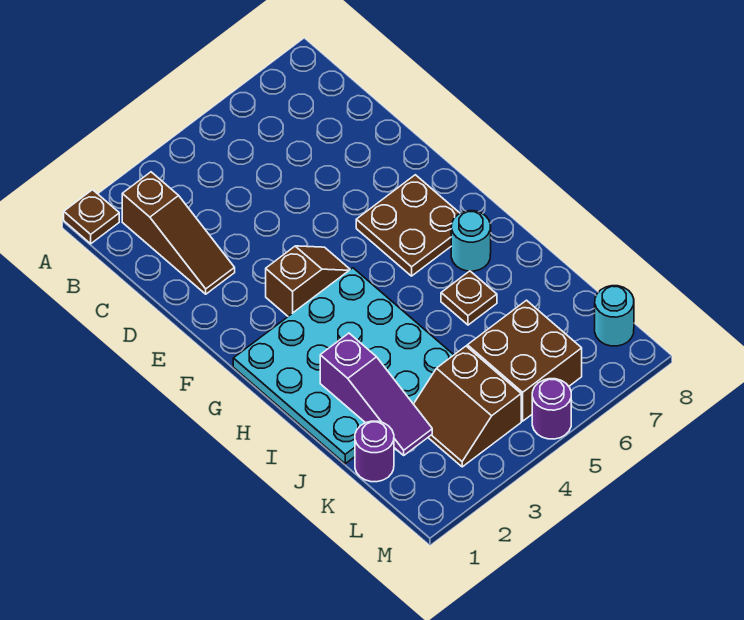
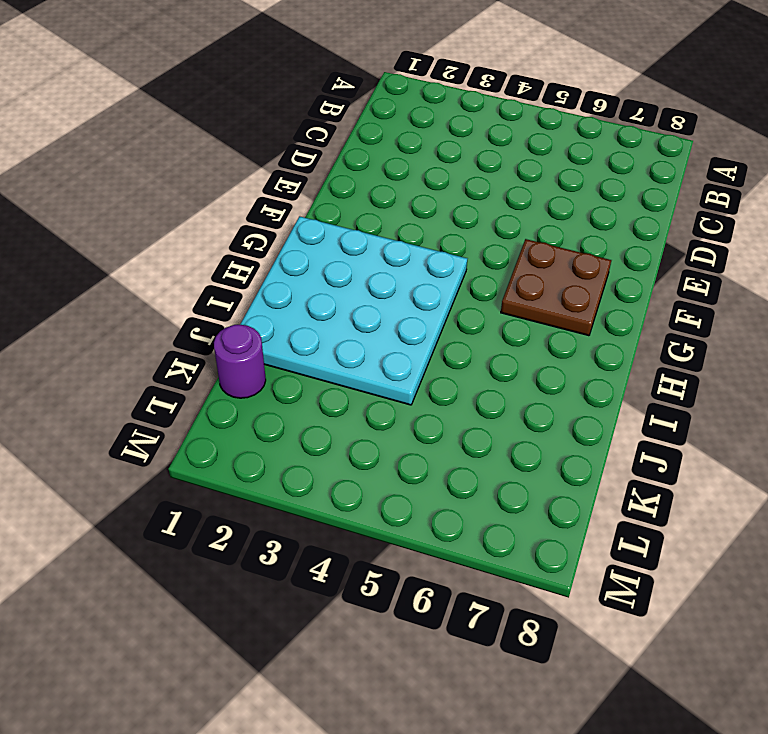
none -> brown plate A1 level 1
none -> brown slope B2:D2 level 1 top B
none -> brown slope F3:F4 level 1 top 3

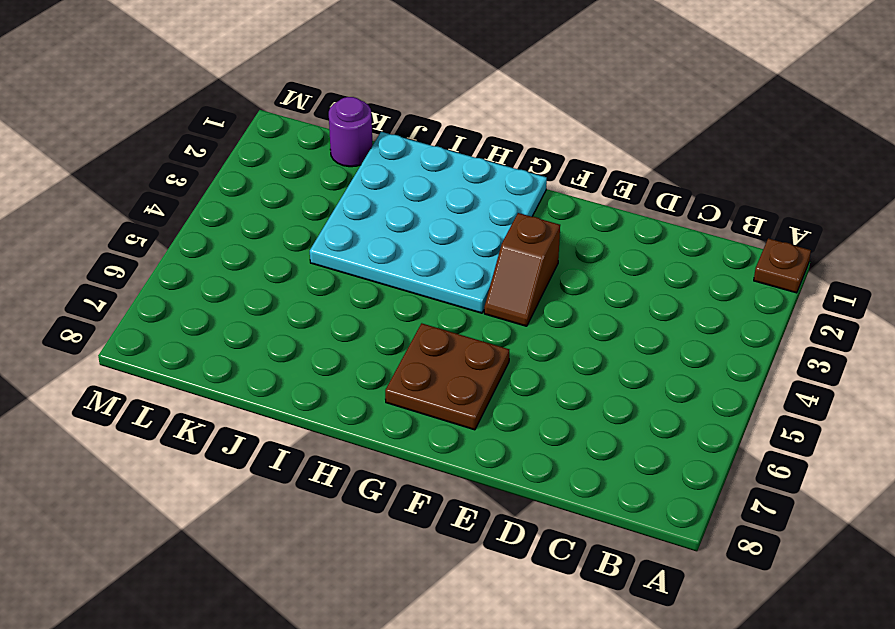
none -> brown slope B2:D2 level 1 top B
none -> cyan round brick H7 level 1
none -> brown plate I6 level 1

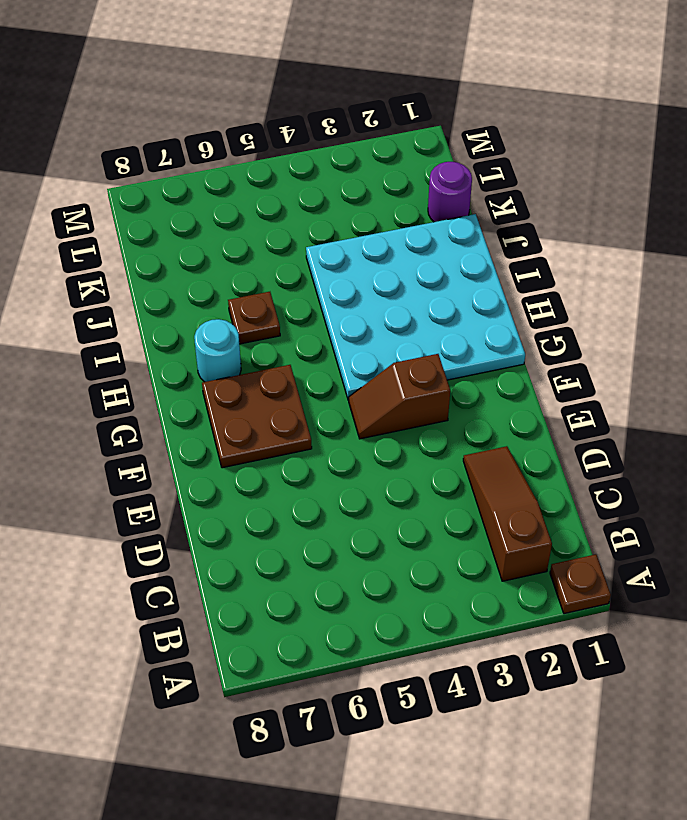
none -> brown slope K3:L4 level 1 top 4
none -> brown brick K5:L6 level 1
none -> cyan round brick L8 level 1

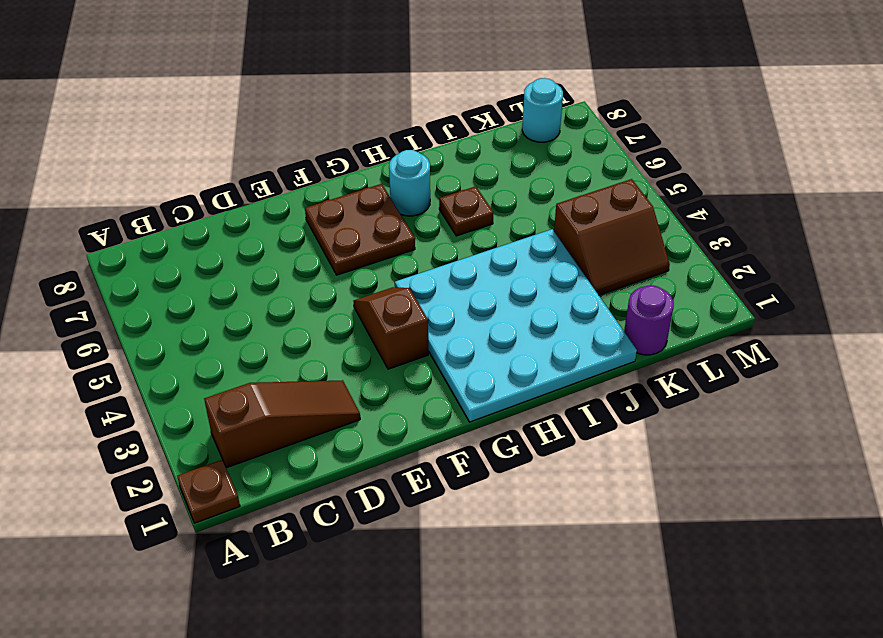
none -> brown brick K5:L6 level 1
none -> purple round brick M5 level 1
none -> purple slope I2:K2 level 2 top I

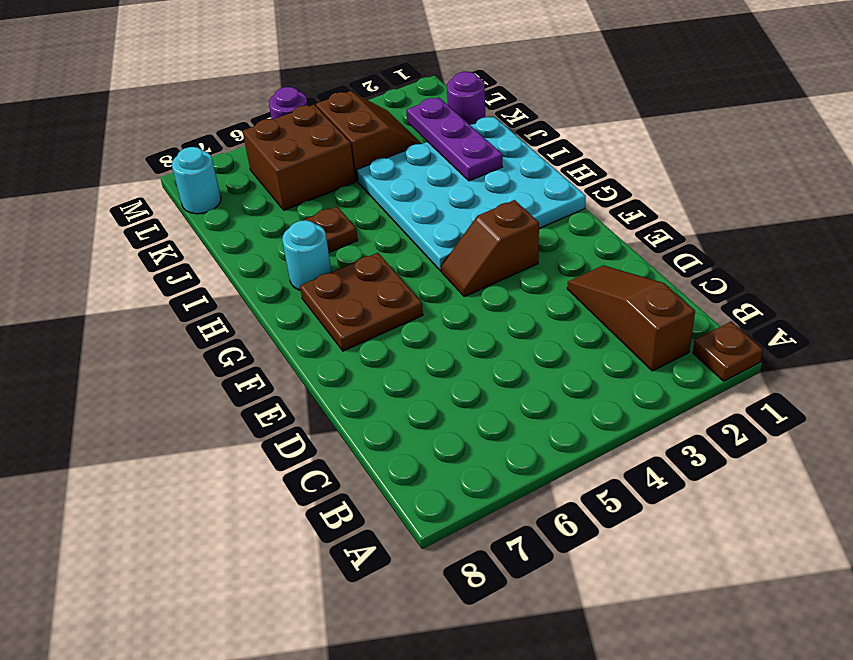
purple plate I2:K2 level 2 -> purple slope I2:K2 level 2 top I

